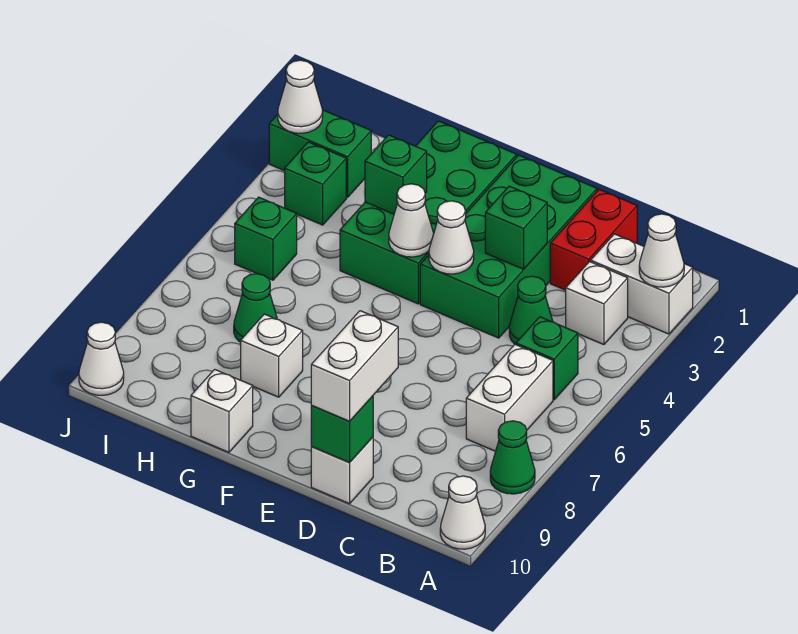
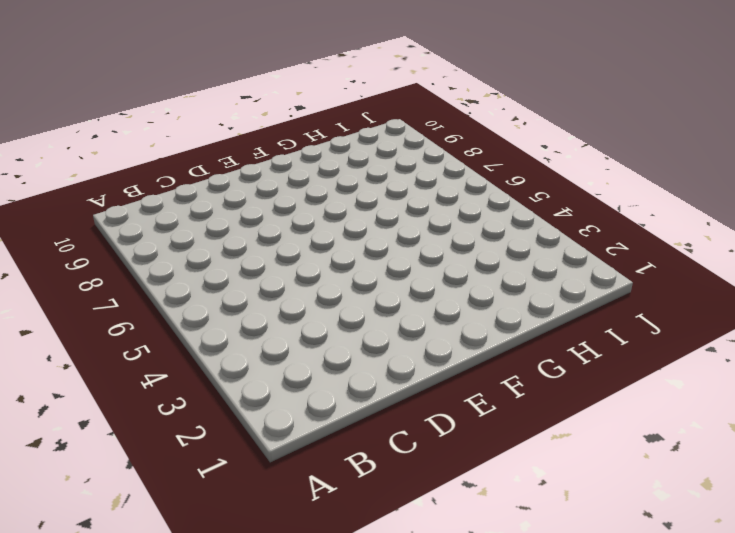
none -> white brick A2:B2 level 1
none -> green cone A8 level 1
none -> white cone A10 level 1

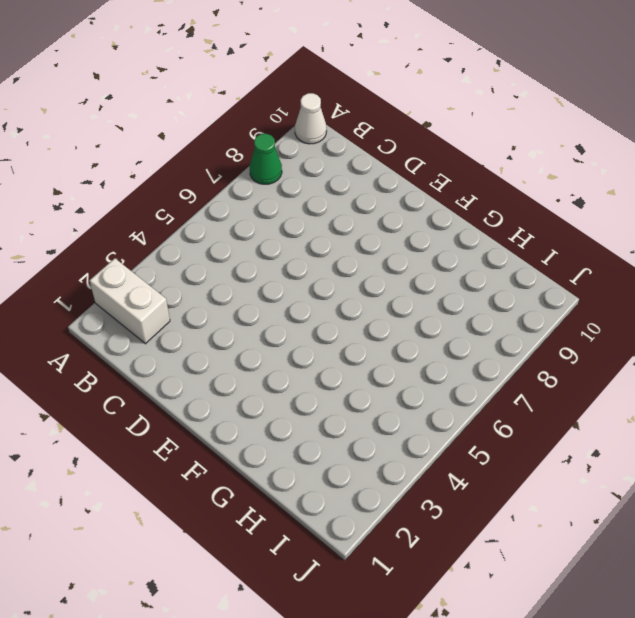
none -> white brick B3 level 1
none -> green brick B5 level 1
none -> white brick B6:B7 level 1

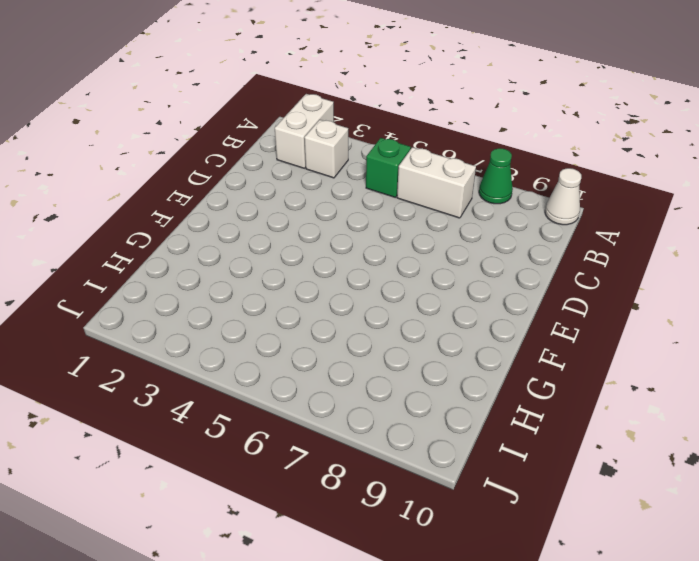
none -> red brick C1:C2 level 1
none -> green cone C4 level 1
none -> green brick D1:E4 level 1

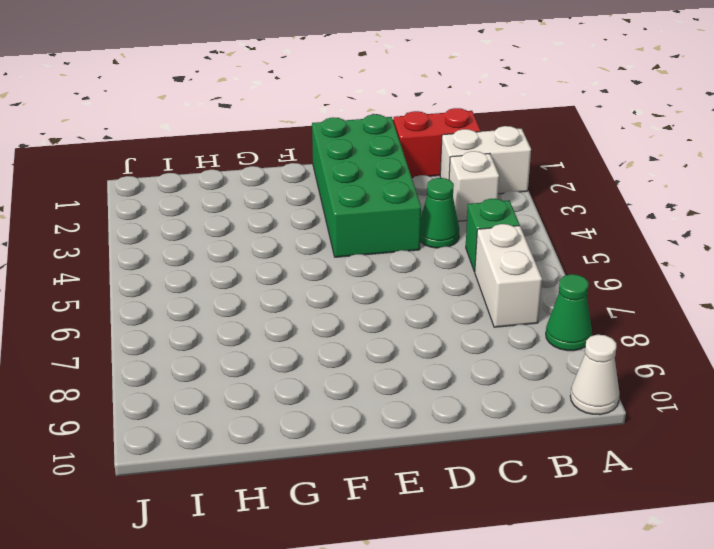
red brick B1:C1 level 1 -> red brick C1:C2 level 1
none -> white brick D10 level 1
none -> green brick F1:G4 level 1
none -> white brick G8 level 1

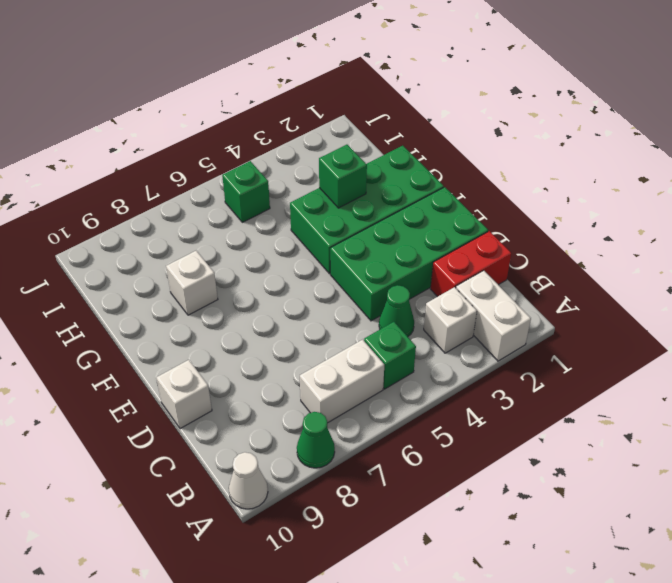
none -> white brick G10 level 1
none -> green cone H7 level 1
none -> green brick I2:J2 level 1

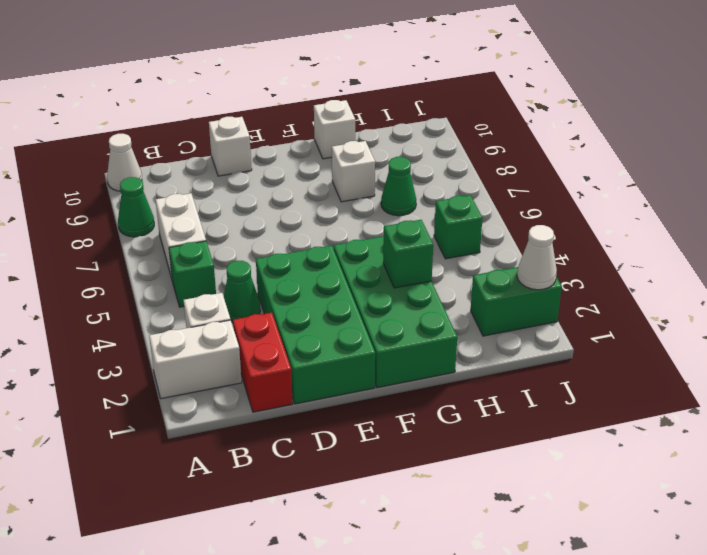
none -> green brick I3 level 1
none -> white cone J10 level 1
none -> white cone A2 level 2

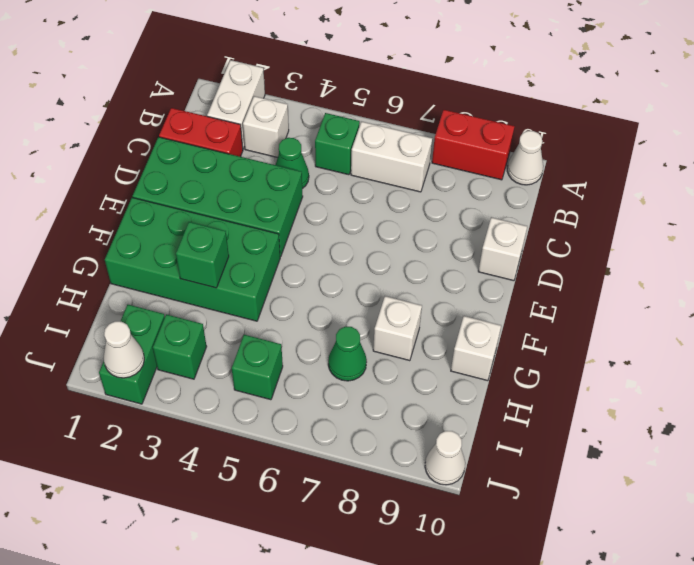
red brick A8:A9 level 1 -> green cone A8 level 1
none -> white cone A2 level 2
none -> green brick D3 level 2
none -> green brick D10 level 2

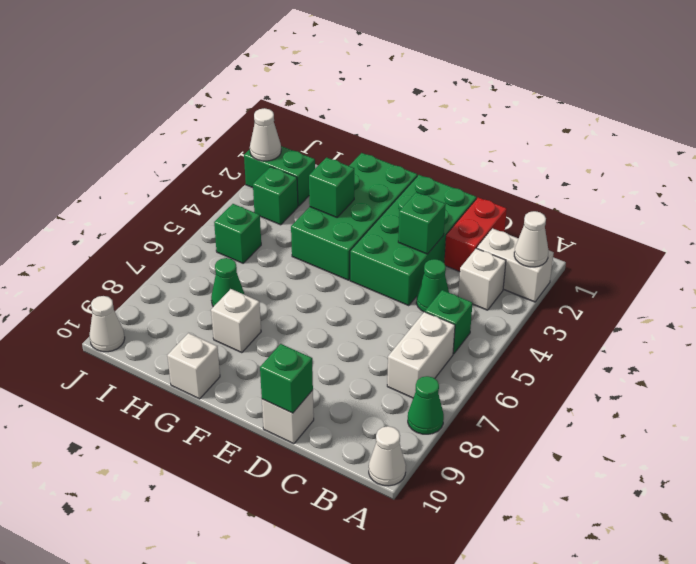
none -> white cone E4 level 2
none -> white cone F4 level 2
none -> white brick D9:D10 level 3

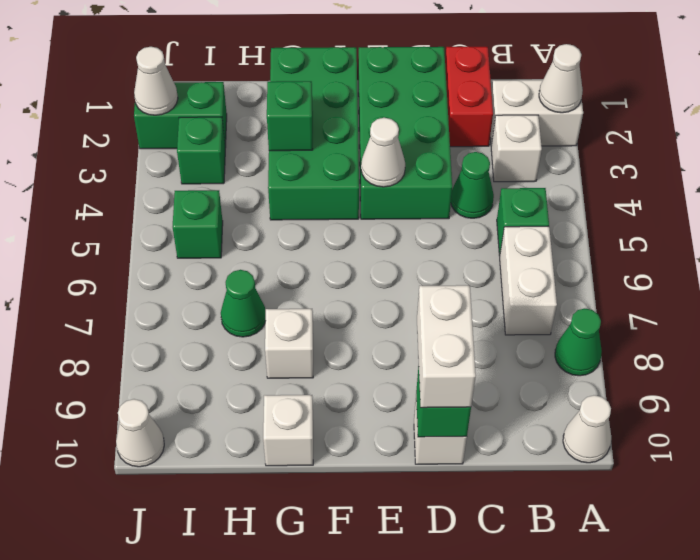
none -> green brick D3 level 2
none -> white cone F4 level 2

